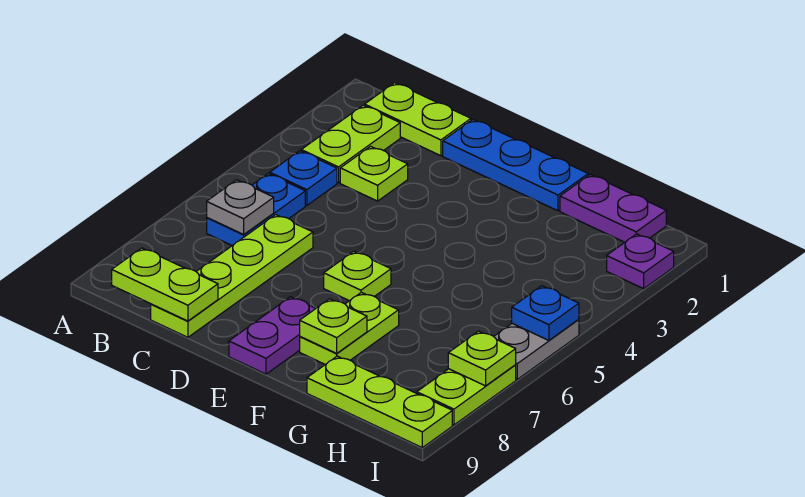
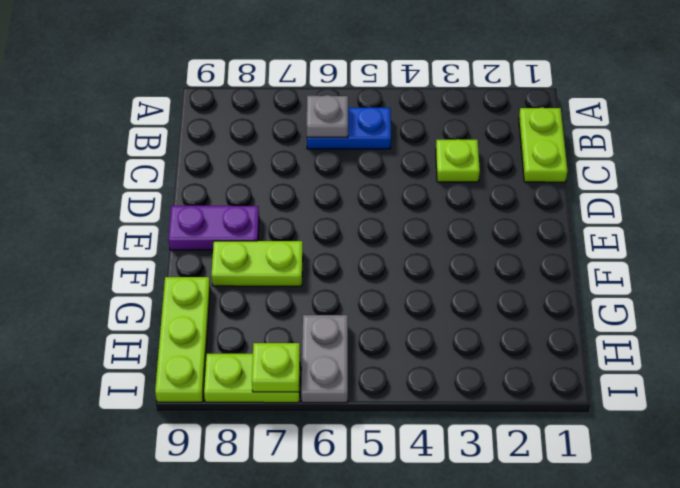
grey plate H6:I6 level 1 -> grey plate I5:I6 level 1
none -> lime plate B2:B3 level 1
none -> blue plate B4 level 1
none -> lime plate C6:C9 level 1

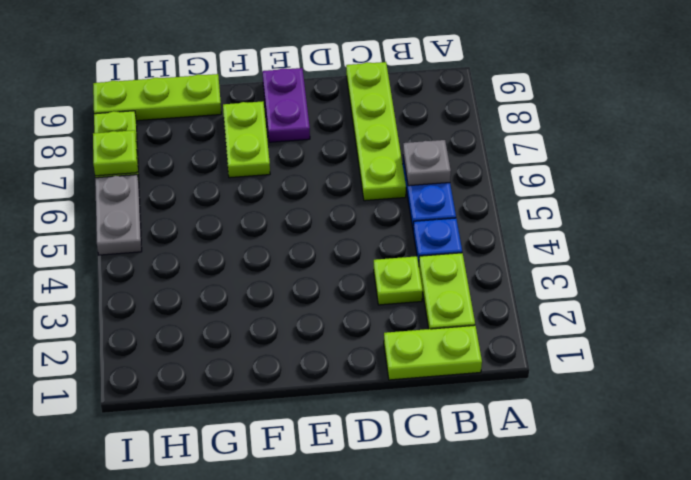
none -> blue plate D1:F1 level 1
none -> lime plate E6 level 1
none -> purple plate G1:H1 level 1

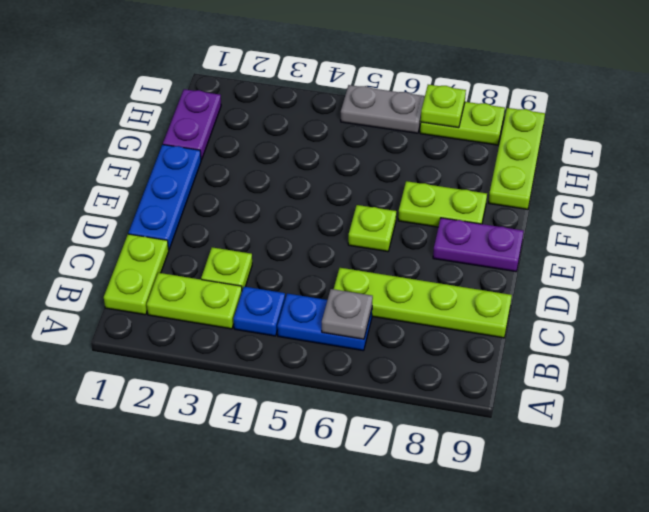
none -> purple plate I2 level 1
none -> lime plate B9:C9 level 2
none -> lime plate F8 level 2

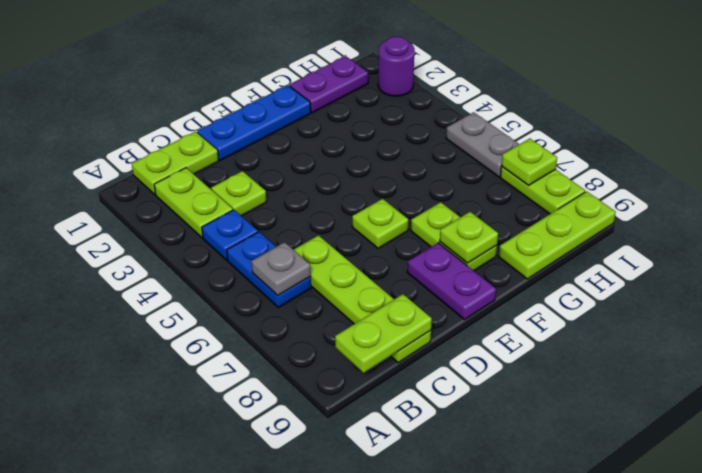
purple round brick I2 level 1 -> purple plate I2 level 1
none -> blue plate I5 level 2

